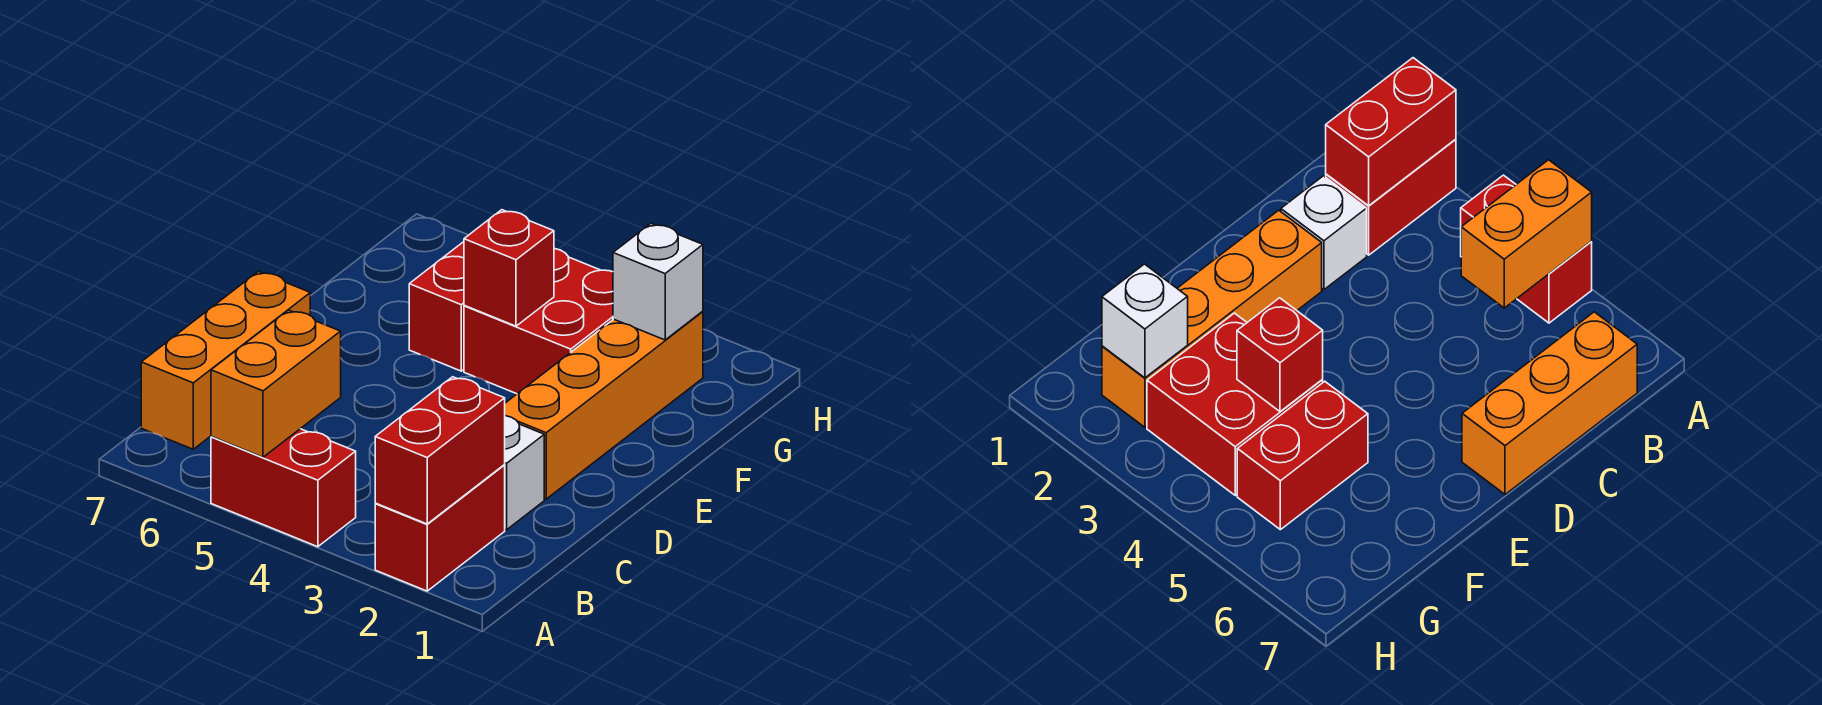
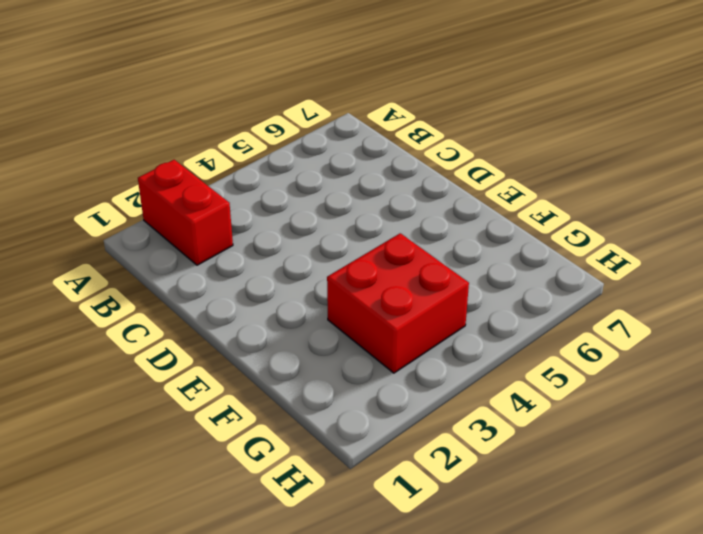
none -> red brick A4:A5 level 1
none -> orange brick B7:D7 level 1

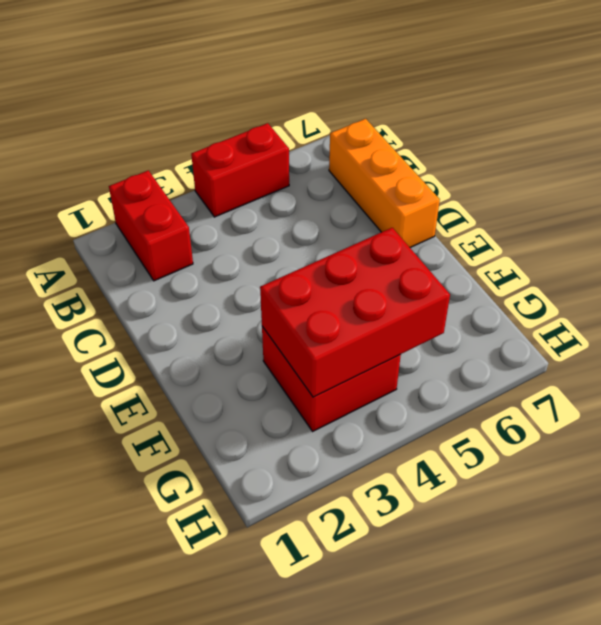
red brick F3:G5 level 2 -> red brick F4 level 2
none -> white brick C2 level 1
none -> orange brick D2:G2 level 1

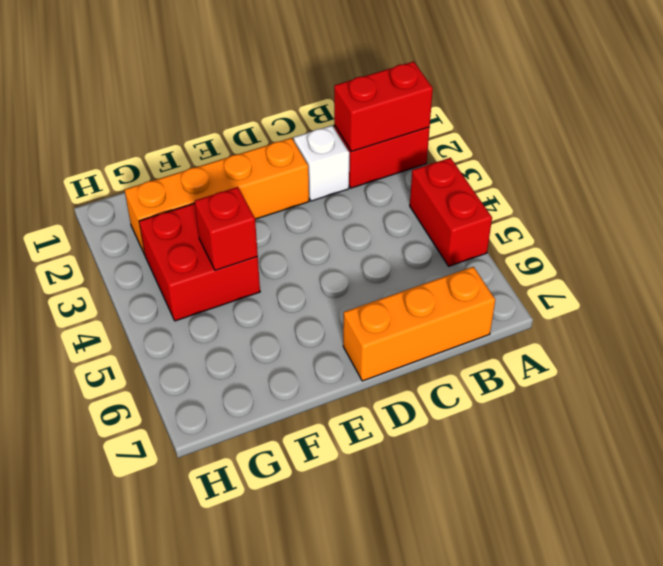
none -> red brick F5:G5 level 1
none -> orange brick A5:B5 level 2

